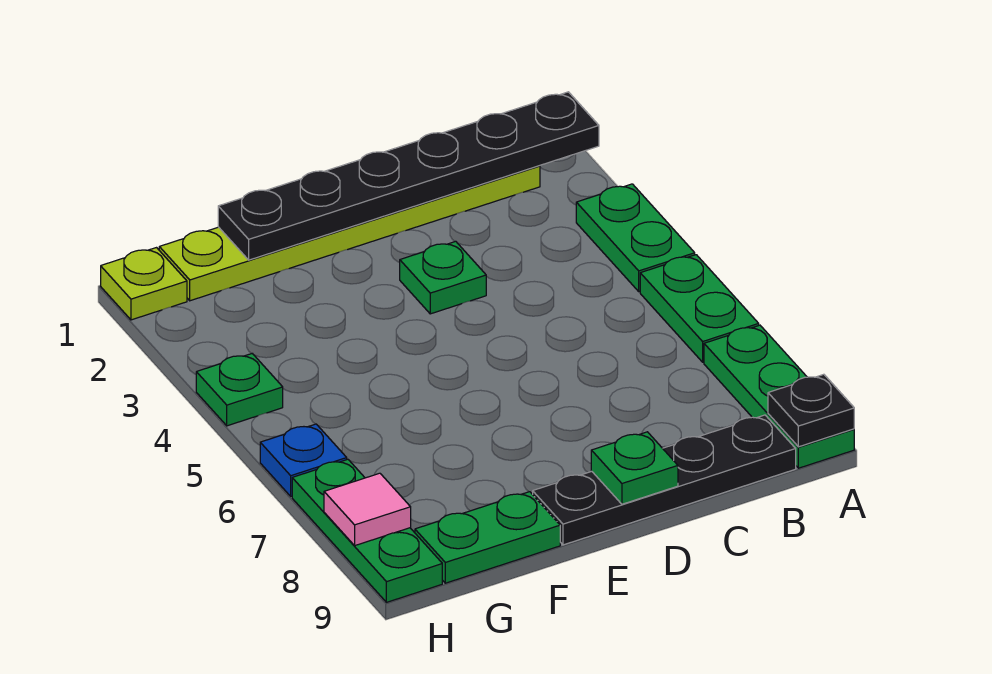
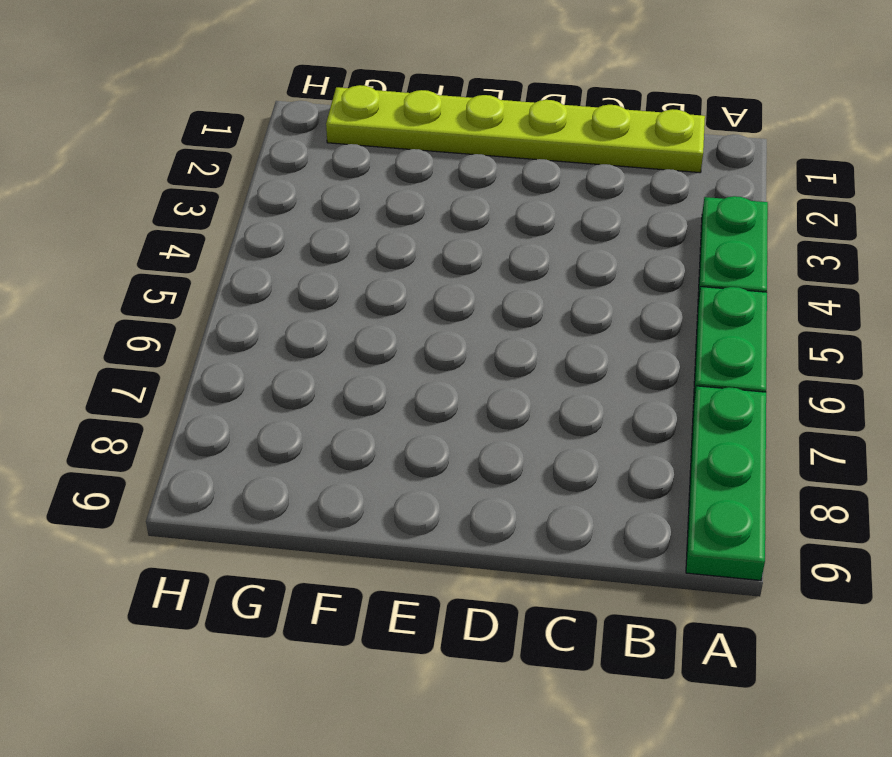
none -> black plate B9:E9 level 1
none -> green plate D3 level 1
none -> green plate F9:G9 level 1

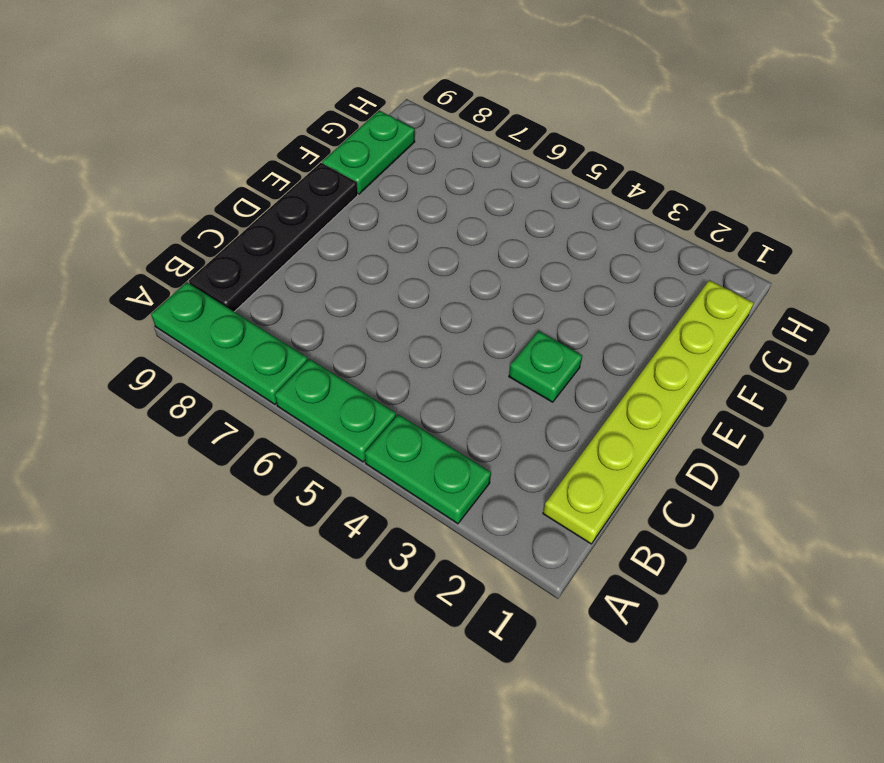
none -> lime plate H1 level 1
none -> green plate H4 level 1
none -> blue plate H6 level 1

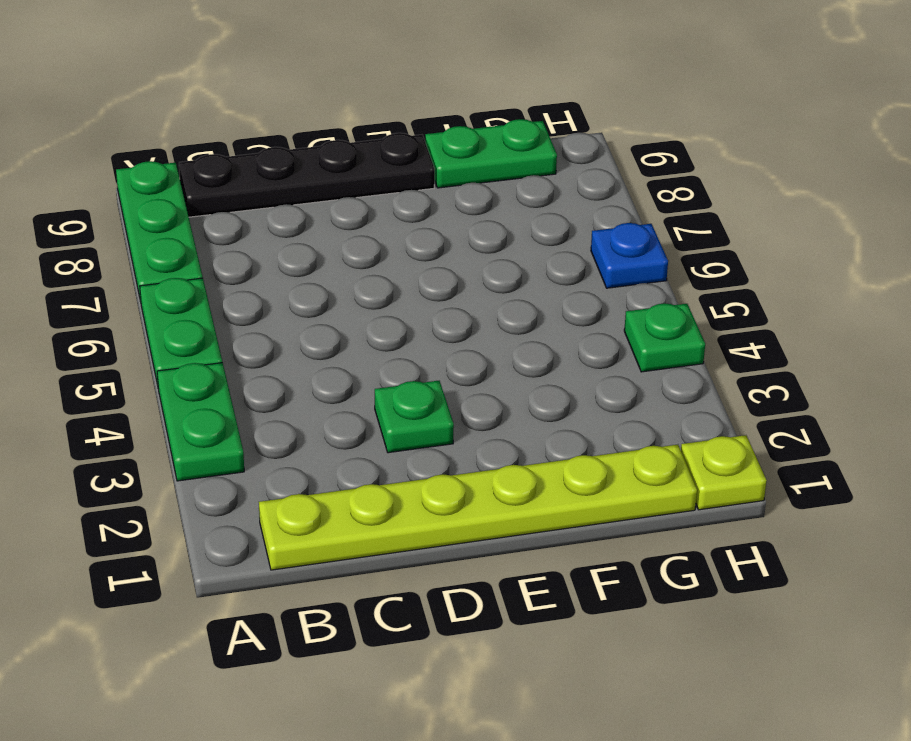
none -> green plate H7:H9 level 1
none -> black plate A1:F1 level 2
none -> black plate A9 level 2

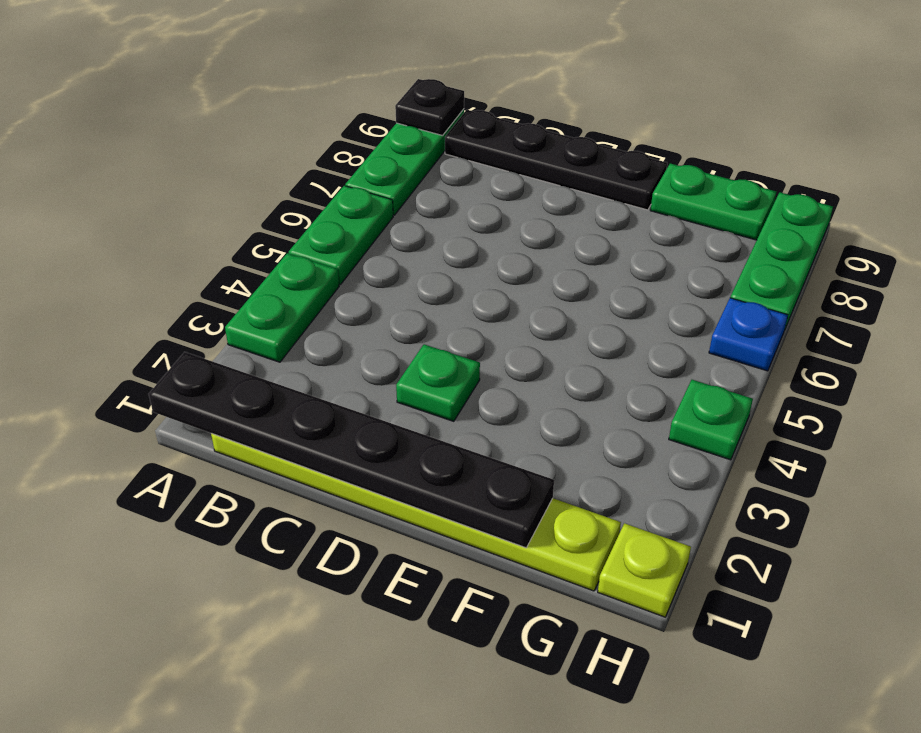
none -> green plate D9 level 2
none -> pink tile H8 level 2

